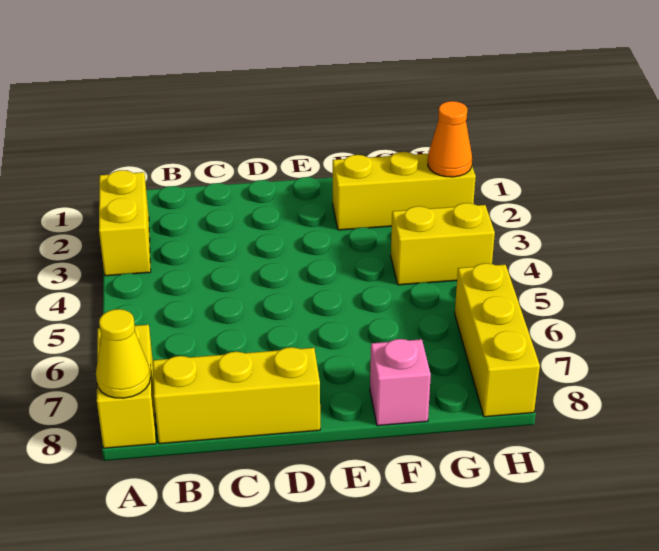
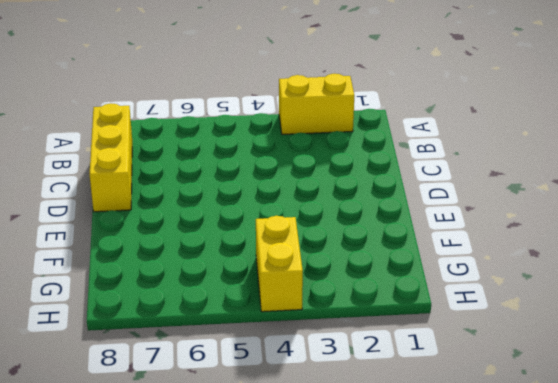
none -> yellow brick A7:A8 level 1
none -> yellow brick F2:H2 level 1

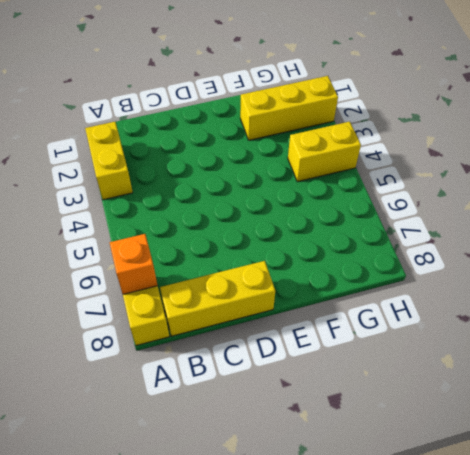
orange brick A7 level 2 -> none
none -> pink brick F8 level 1
none -> yellow brick H6:H8 level 1

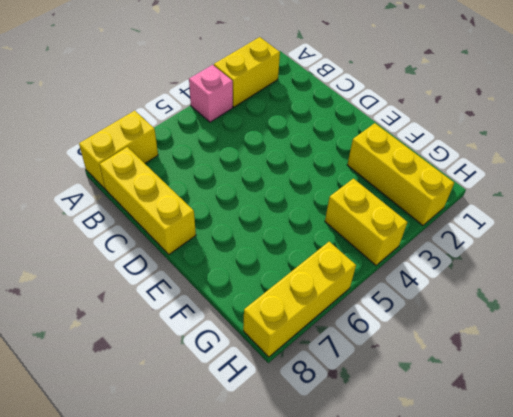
pink brick A4 level 1 -> pink brick F8 level 1
none -> yellow cone A8 level 2
none -> orange cone H2 level 2

